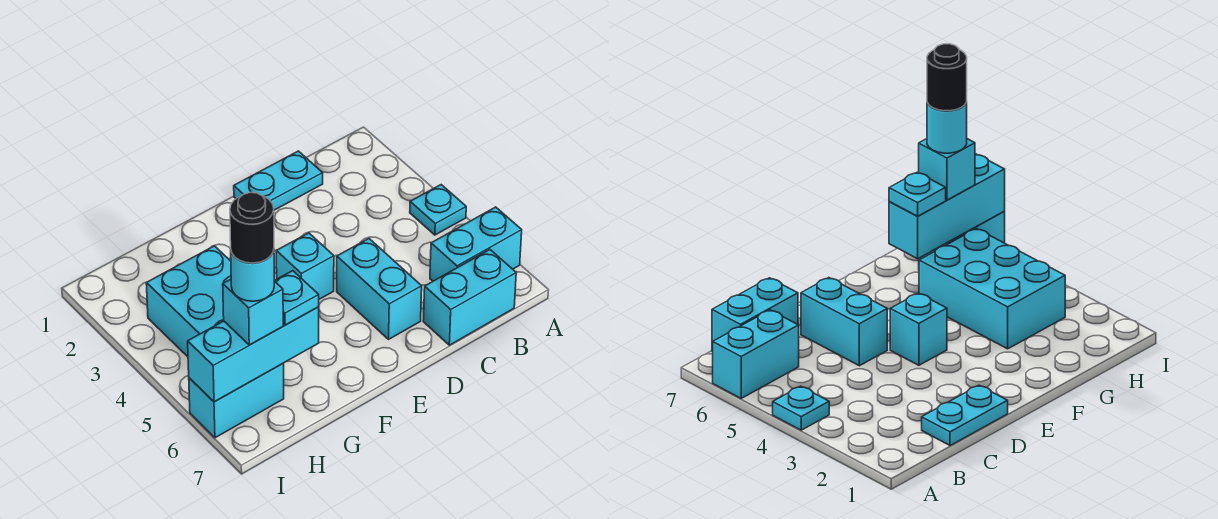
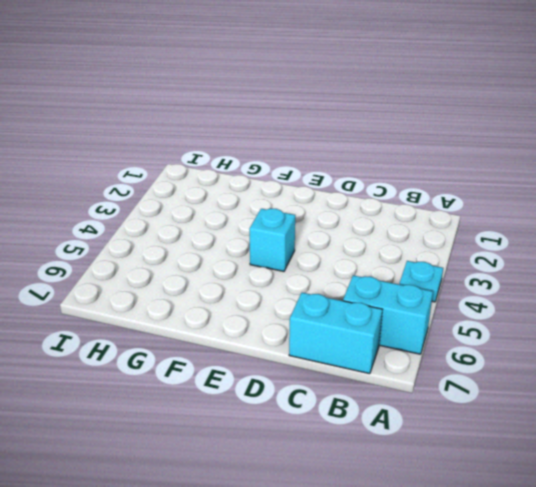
none -> cyan plate C1:D1 level 1
none -> cyan brick D5:D6 level 1
none -> cyan brick G3:H5 level 1

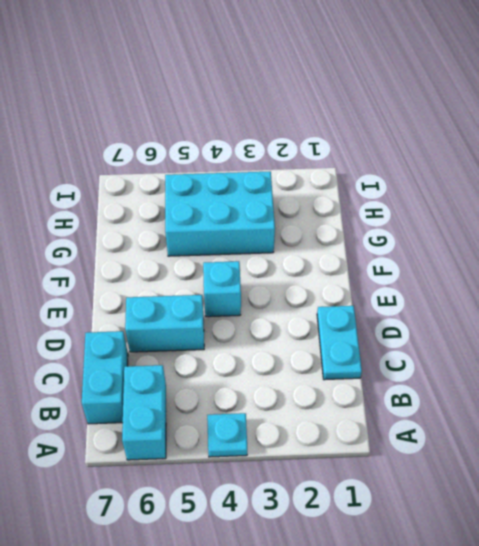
none -> cyan brick H6:I6 level 1
none -> cyan brick G6:I6 level 2
none -> cyan plate G6 level 3

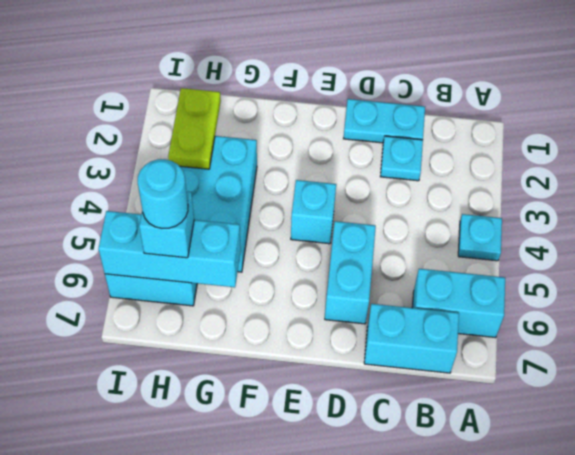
cyan plate C2 level 1 -> cyan plate G6 level 3
lime plate H2:H3 level 2 -> none
none -> black round brick H6 level 5

